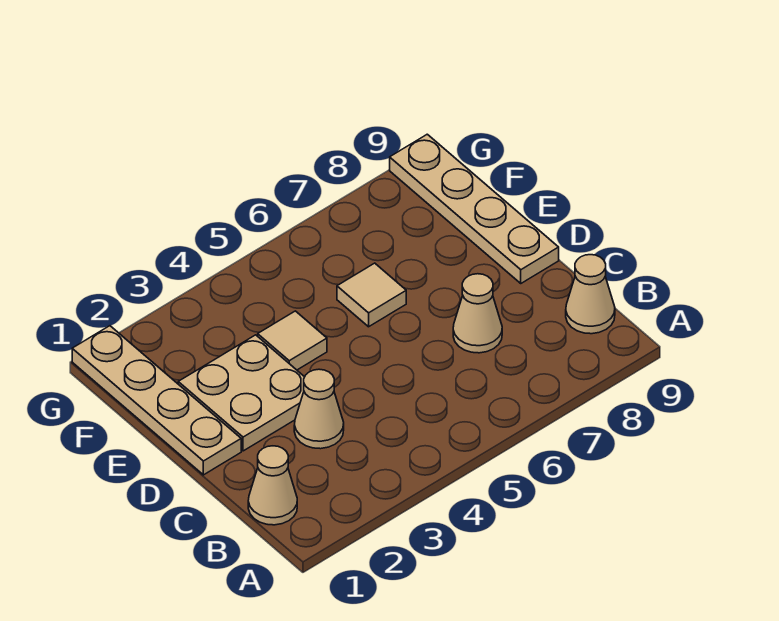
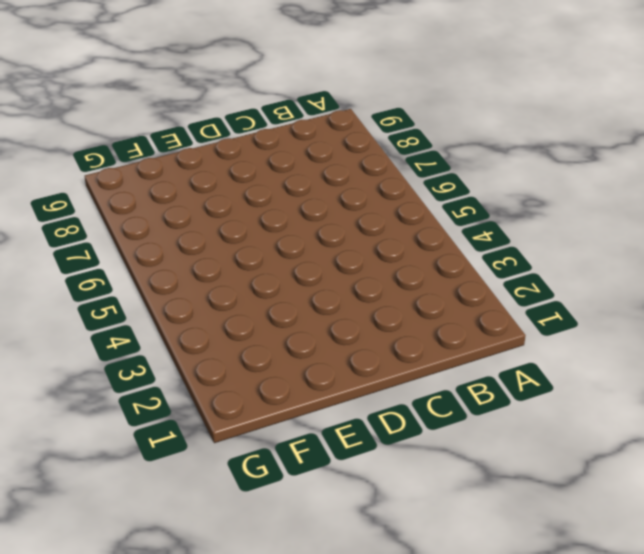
none -> tan cone B1 level 1
none -> tan cone B9 level 1

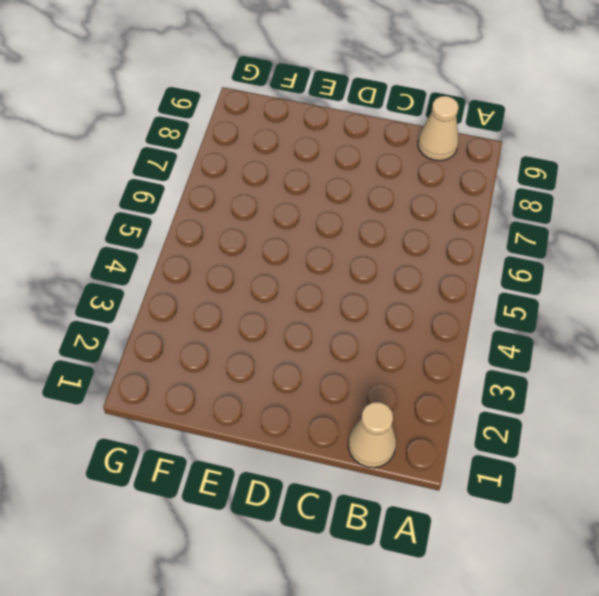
none -> tan cone C3 level 1
none -> tan cone C7 level 1

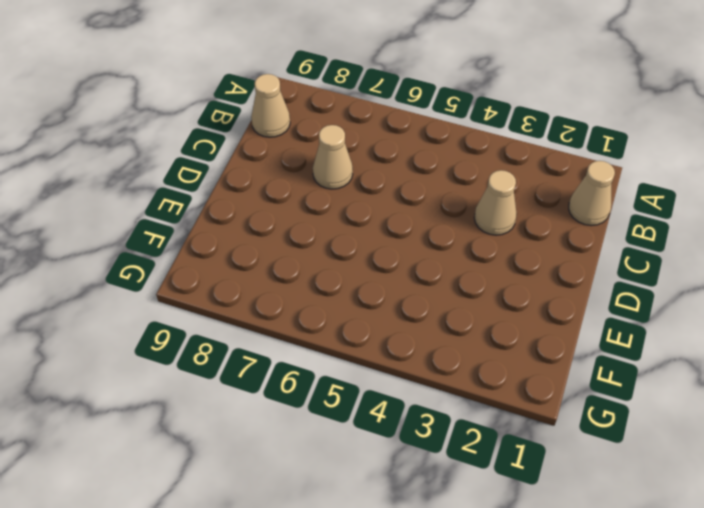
none -> tan plate D1:G1 level 1
none -> tan plate D2:E3 level 1

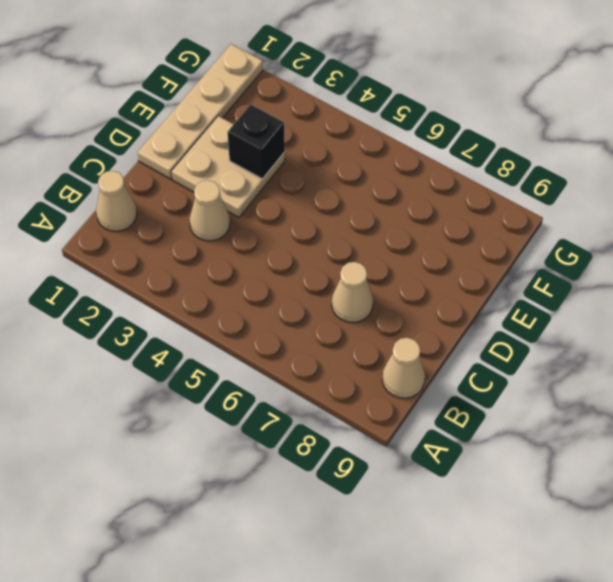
black brick E3 level 2 -> none
none -> tan plate D9:G9 level 1
none -> tan tile E4 level 1

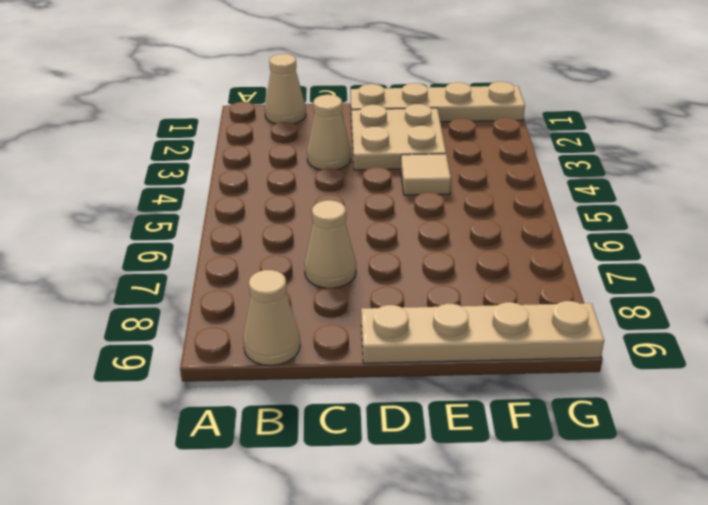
none -> tan tile E6 level 1

